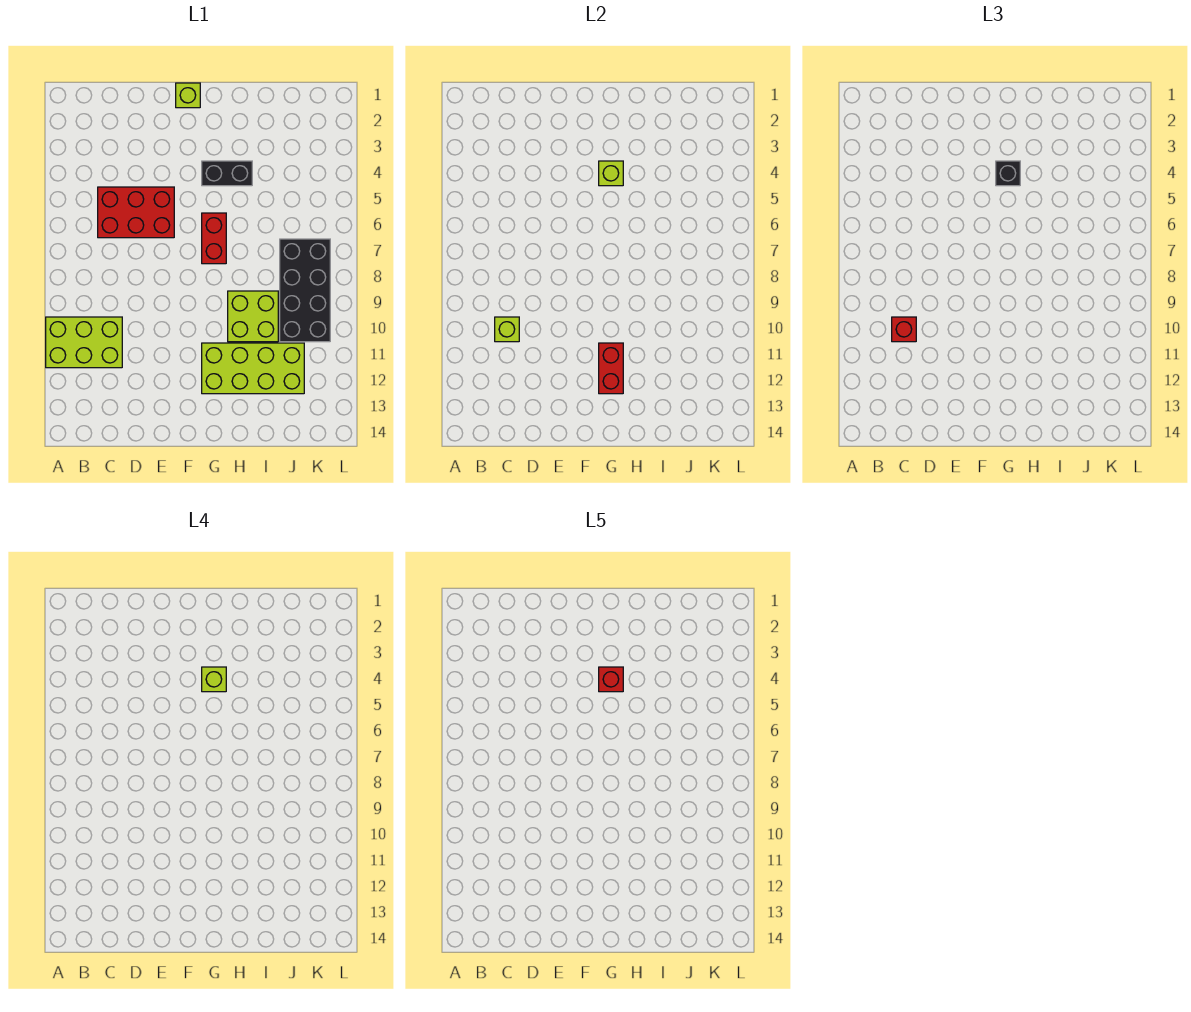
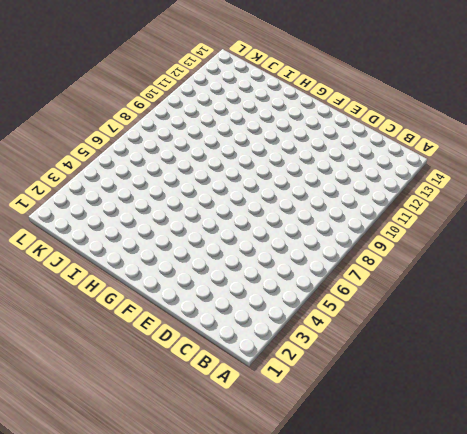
none -> lime brick A10:C11 level 1
none -> red brick C5:E6 level 1
none -> lime brick F1 level 1

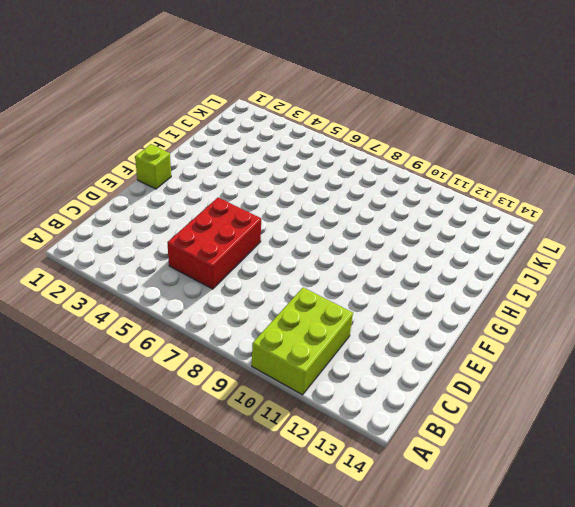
none -> black brick G4:H4 level 1
none -> red brick G6:G7 level 1
none -> lime brick G11:J12 level 1

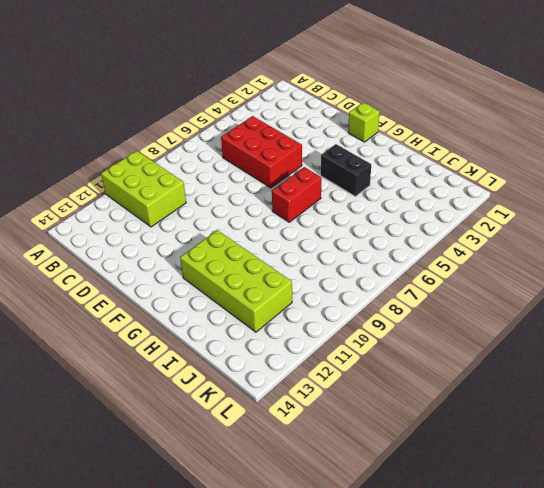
none -> lime brick H9:I10 level 1
none -> black brick J7:K10 level 1
none -> lime brick C10 level 2

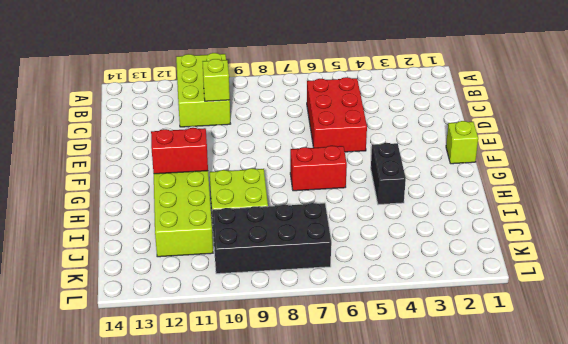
none -> lime brick G4 level 2
none -> red brick C10 level 3
none -> black brick G4 level 3

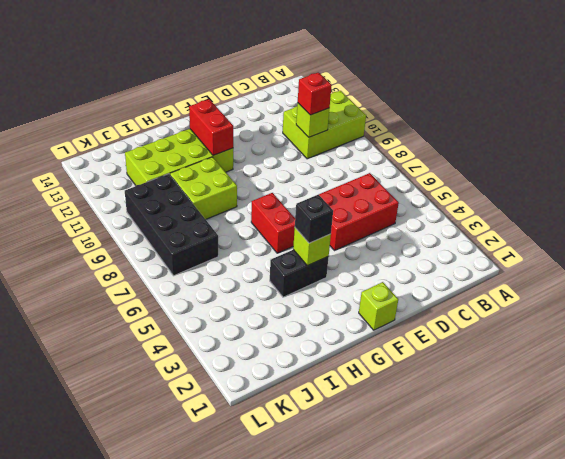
none -> lime brick G4 level 4
none -> red brick G4 level 5

